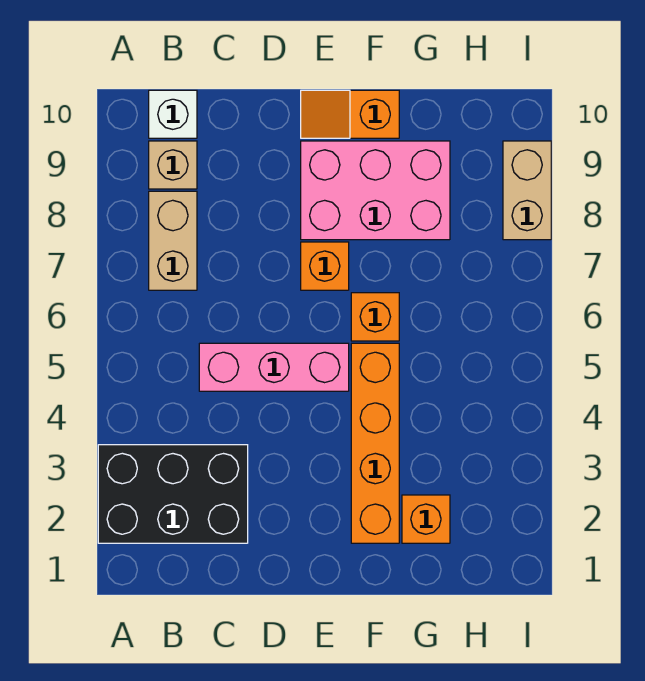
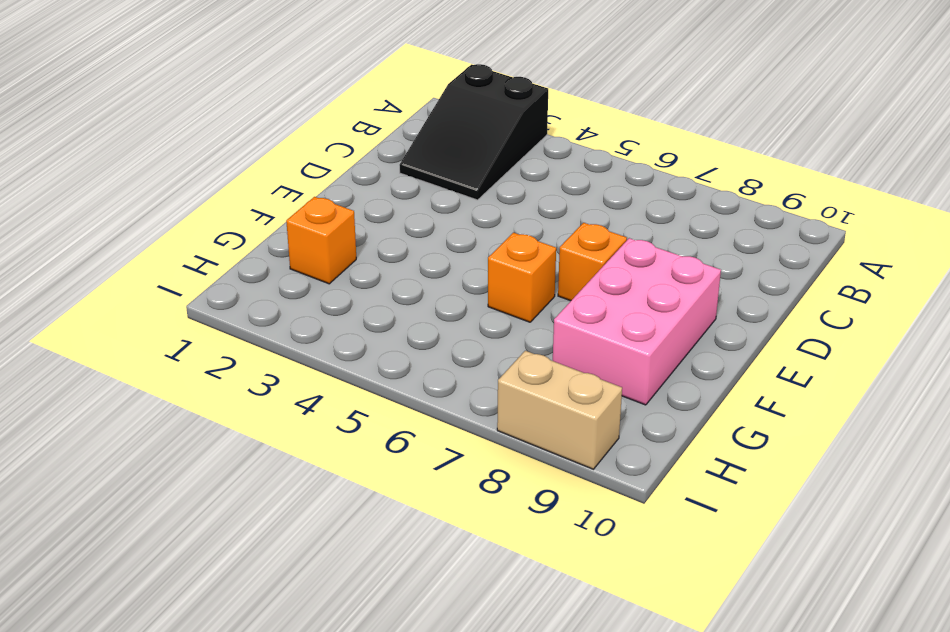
black slope A2:C3 level 1 top A -> black brick A2:C3 level 1
none -> tan brick B7:B8 level 1
none -> tan brick B9 level 1
none -> white brick B10 level 1

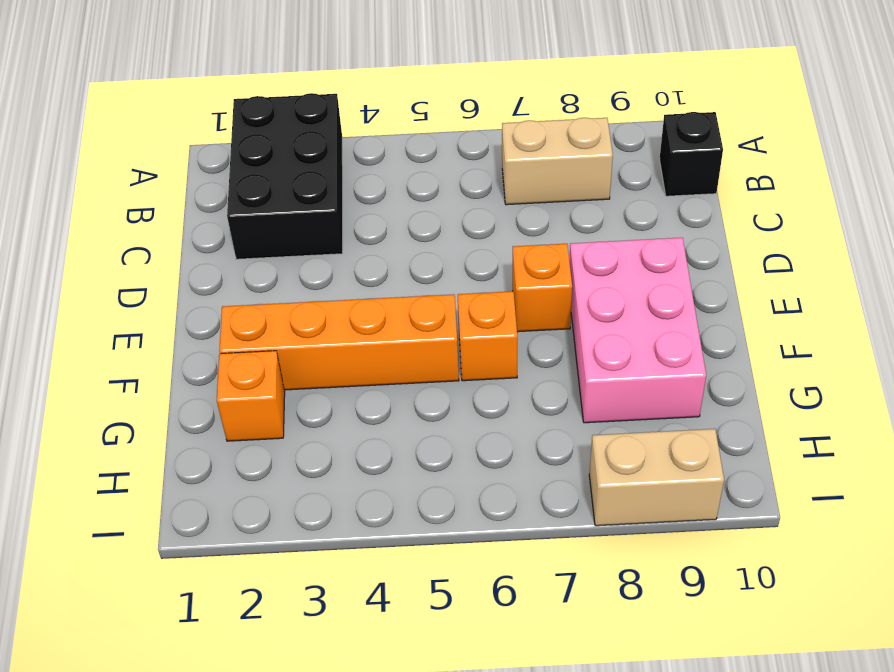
black brick B10 level 1 -> white brick B10 level 1
none -> tan brick B9 level 1
none -> pink brick C5:E5 level 1
none -> orange slope E10:F10 level 1 top F

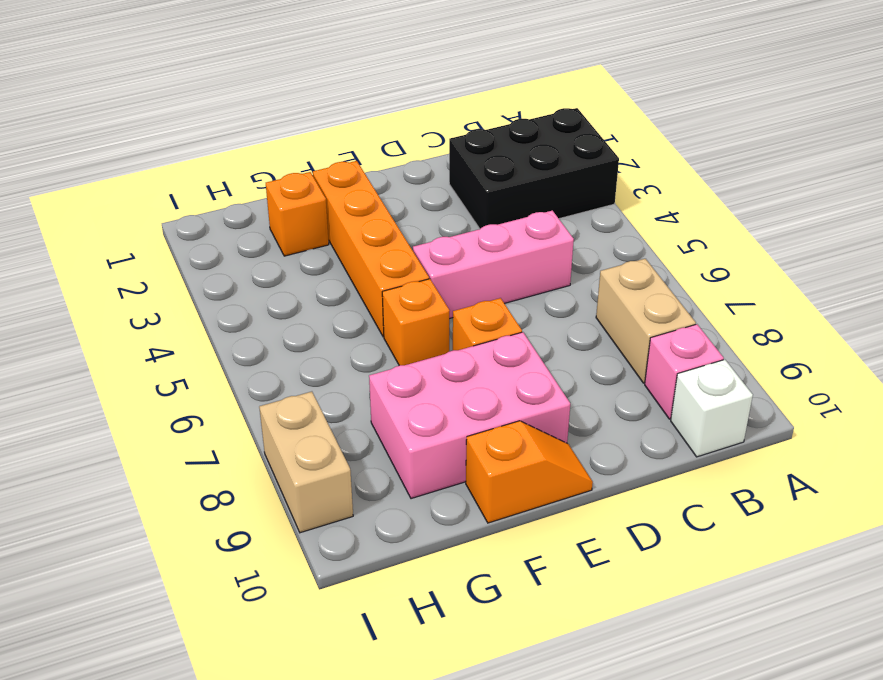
pink brick B9 level 1 -> tan brick B9 level 1

